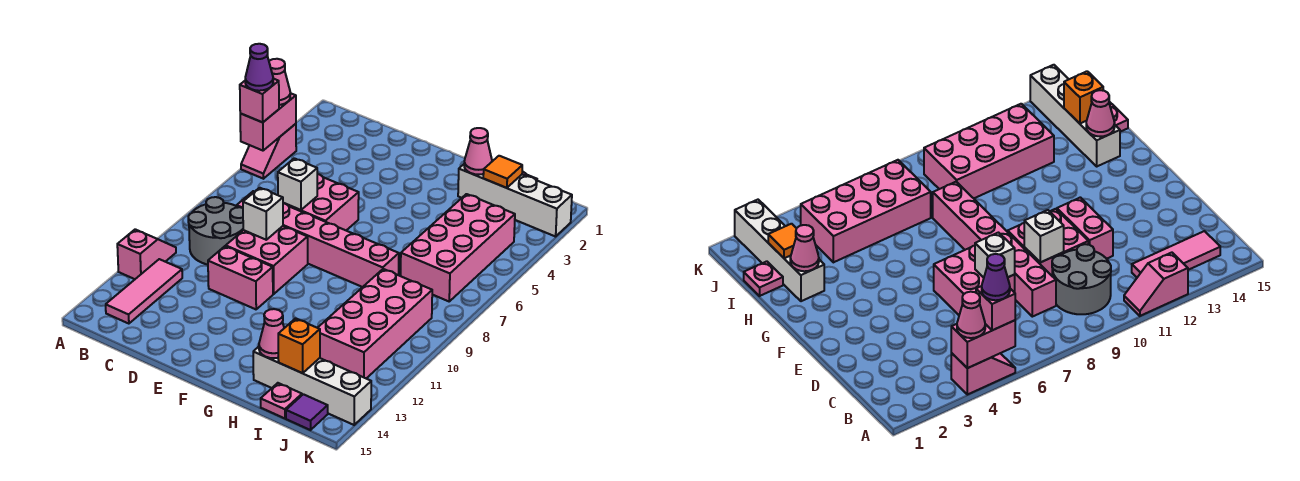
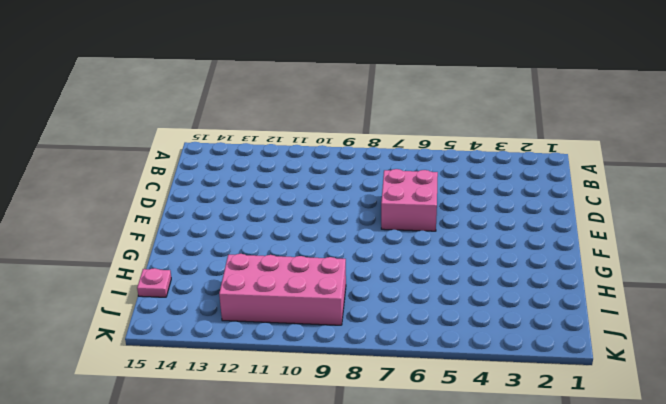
none -> pink slope A4:A5 level 1 top 4
none -> pink slope A11:A12 level 1 top 12
none -> grey round brick B9:C10 level 1

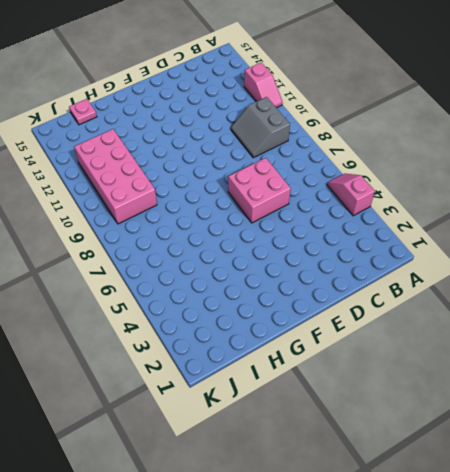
grey slope B9:C10 level 1 top B -> grey round brick B9:C10 level 1
none -> pink tile B12:B14 level 1
none -> pink brick C8:H8 level 1
none -> pink brick D9:E10 level 1

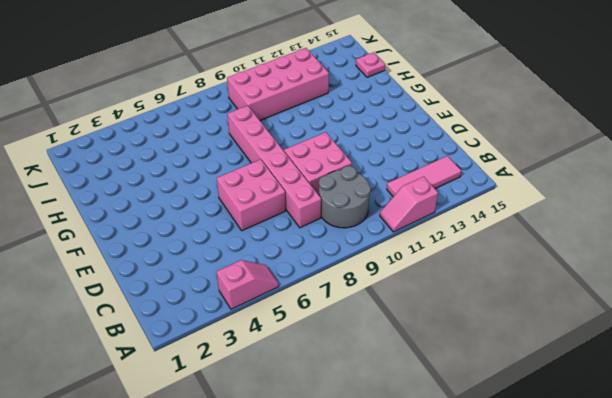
none -> pink brick D11:E11 level 1
none -> white brick H2:K2 level 1
none -> white brick H14:K14 level 1

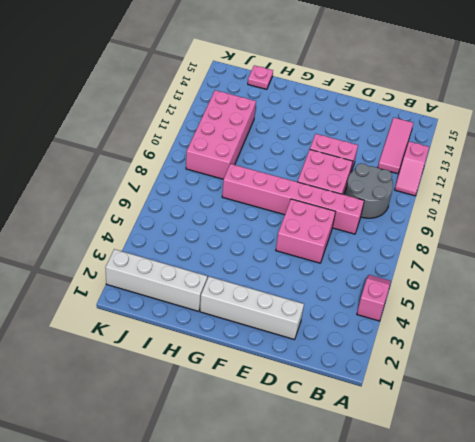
white brick D2:G2 level 1 -> white brick H14:K14 level 1
none -> pink plate I1 level 1
none -> pink brick I4:J7 level 1
none -> purple tile J15 level 1

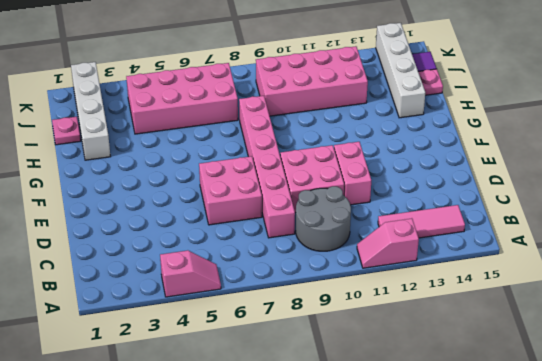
none -> pink brick A4:A5 level 2
none -> white brick D7 level 2
none -> white brick D9 level 2

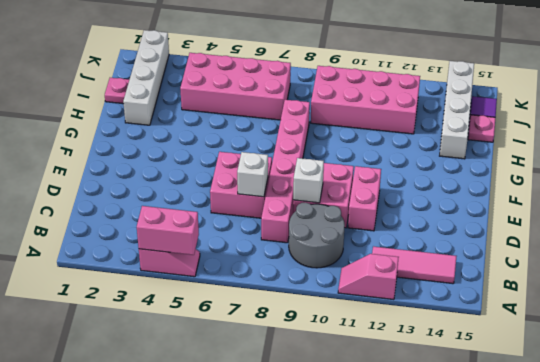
none -> pink cone H2 level 2
none -> pink cone H14 level 2
none -> orange tile I2 level 2

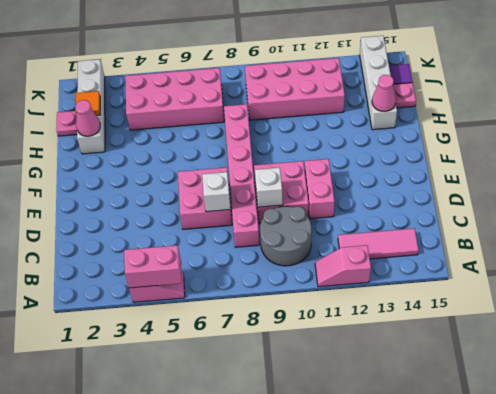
none -> orange brick I14 level 2
none -> pink cone A4 level 3
none -> pink brick A5 level 3

